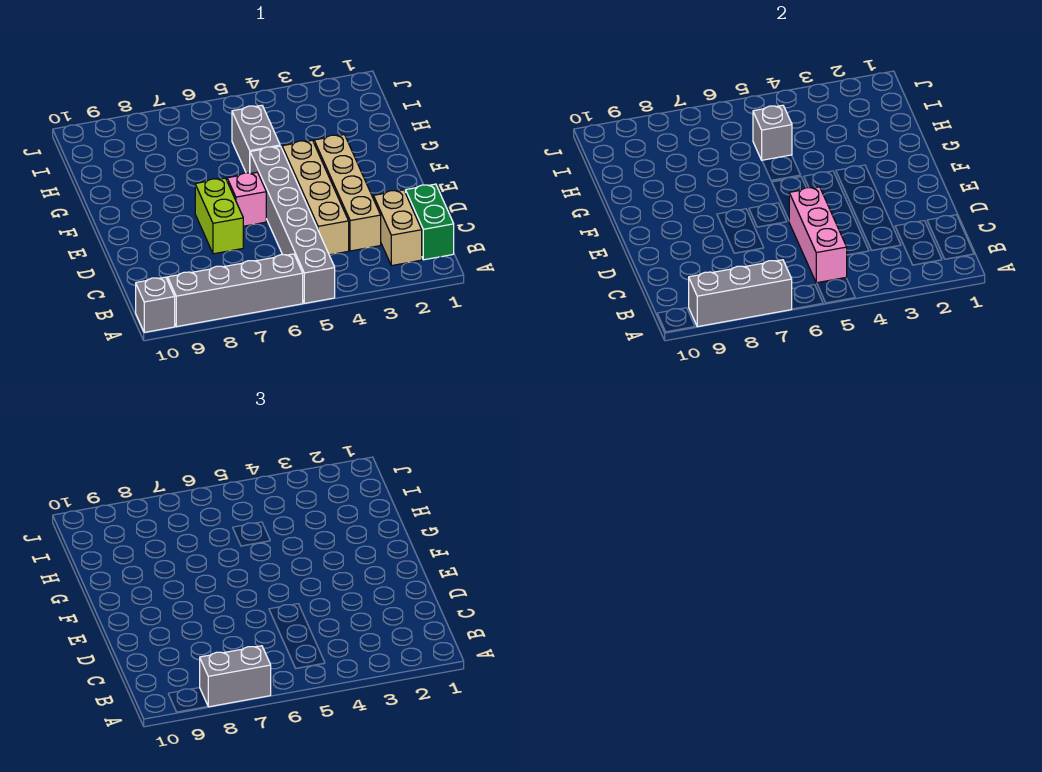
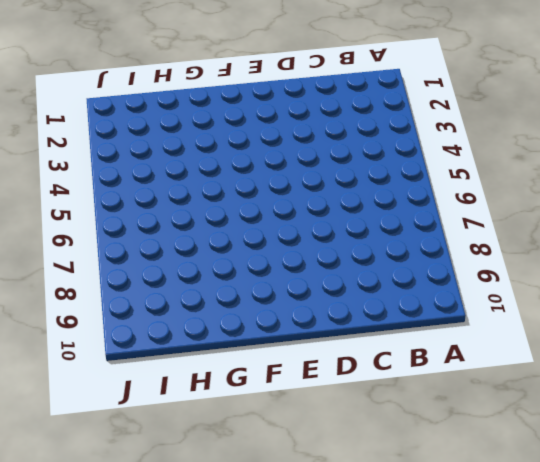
none -> grey brick A5:F5 level 1
none -> grey brick A6:A9 level 1
none -> grey brick A10 level 1

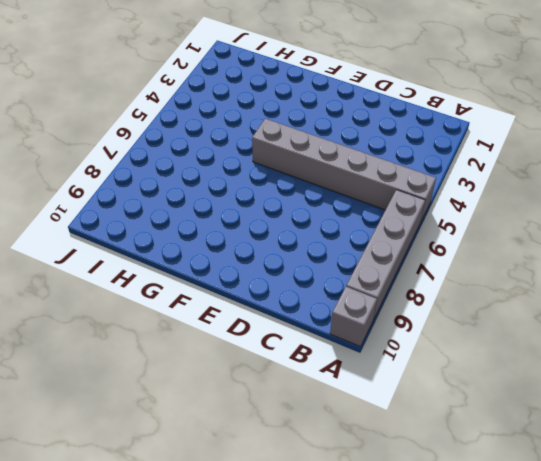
none -> green brick B1:C1 level 1
none -> tan brick B2:C2 level 1
none -> tan brick C3:F3 level 1

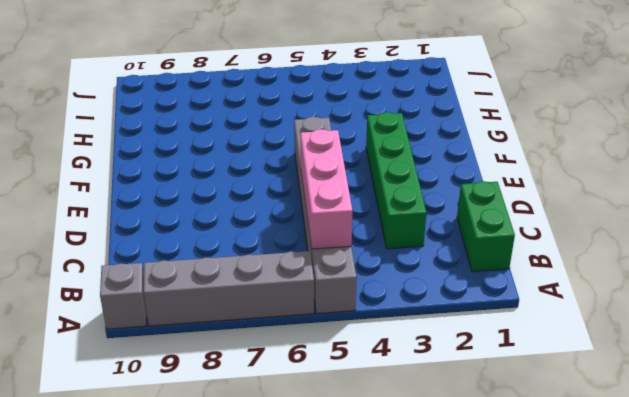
green brick C3:F3 level 1 -> tan brick C3:F3 level 1
none -> tan brick B2:C2 level 1
none -> tan brick C4:F4 level 1
none -> lime brick D7:E7 level 1

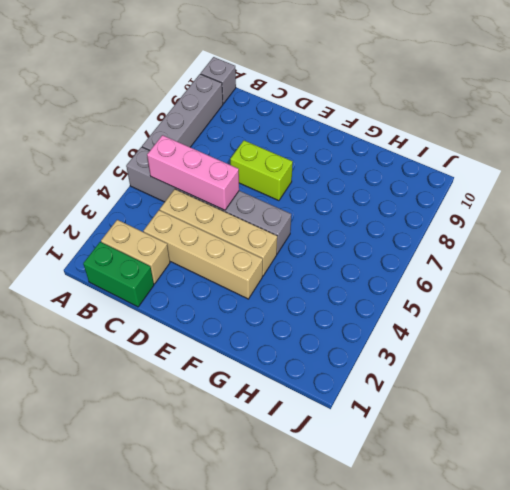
none -> pink brick E6 level 1
none -> grey brick G5:H5 level 1
none -> grey brick A7:A9 level 2

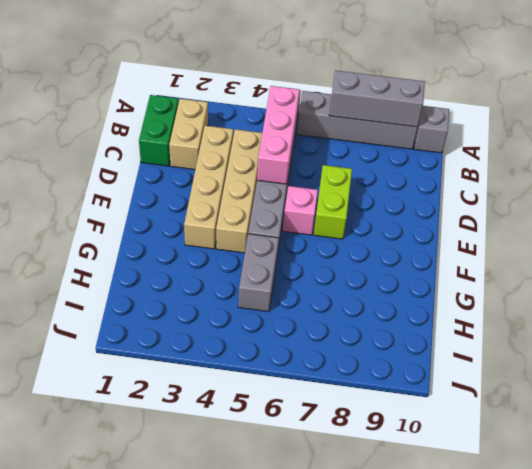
none -> grey brick H5 level 2
none -> grey brick A7:A8 level 3

